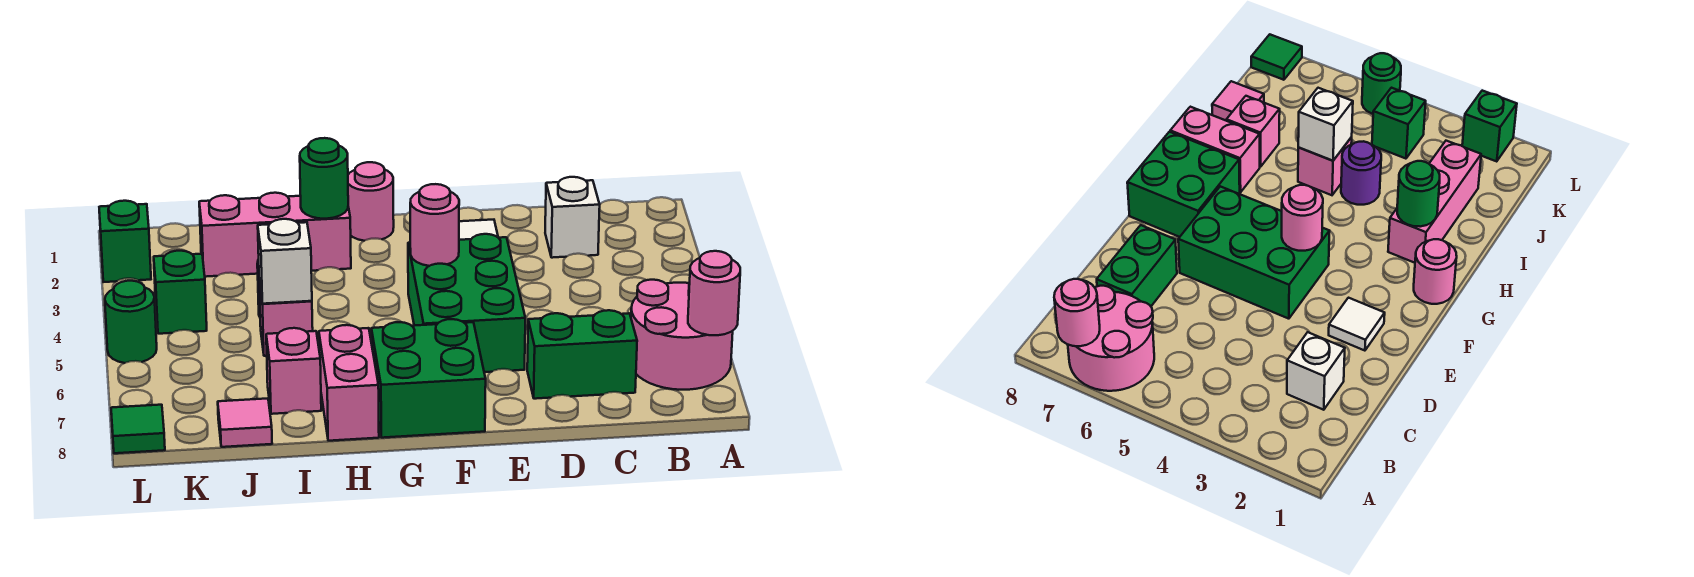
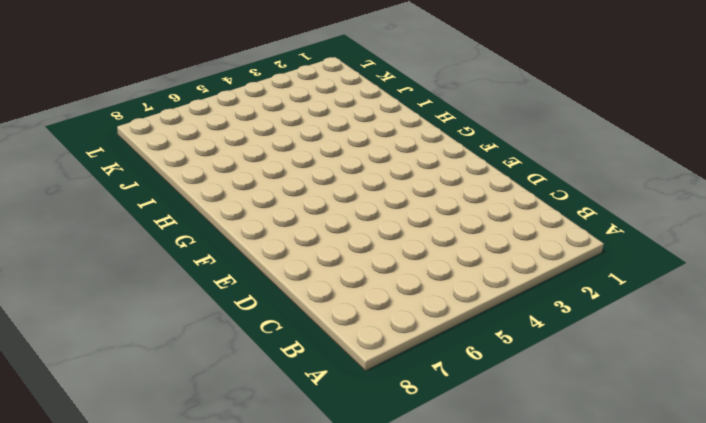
none -> pink round brick A6:B7 level 1
none -> white brick C2 level 1
none -> green brick C7:D7 level 1

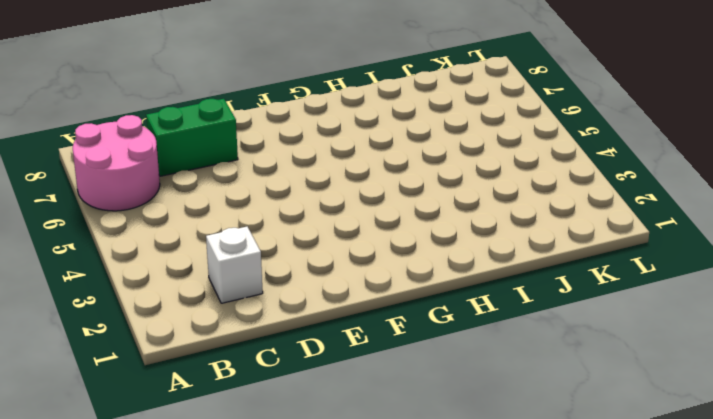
none -> white tile E2 level 1
none -> green brick E4:F6 level 1
none -> green brick F7:G8 level 1

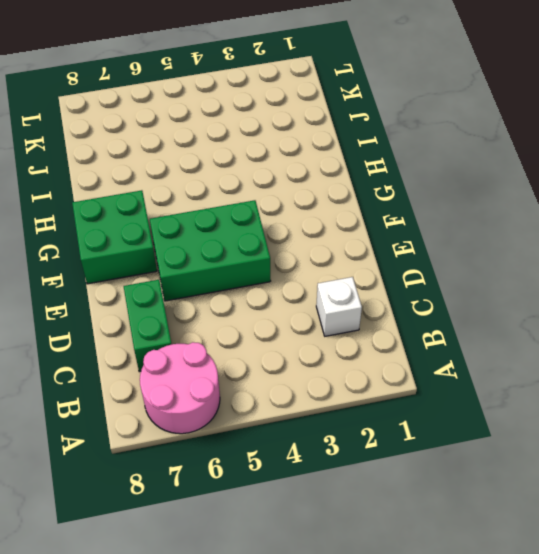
none -> white tile E2 level 1
none -> pink round brick G1 level 1
none -> pink brick H2:J2 level 1

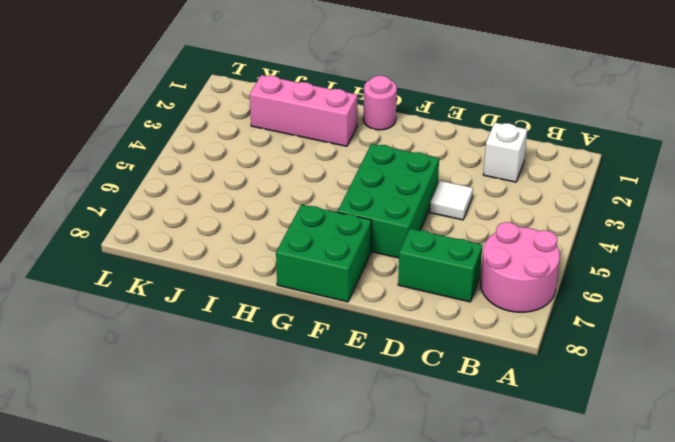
white tile D4 level 1 -> white tile E2 level 1
none -> pink brick H7:H8 level 1
none -> purple round brick I4 level 1
none -> pink brick I5 level 1

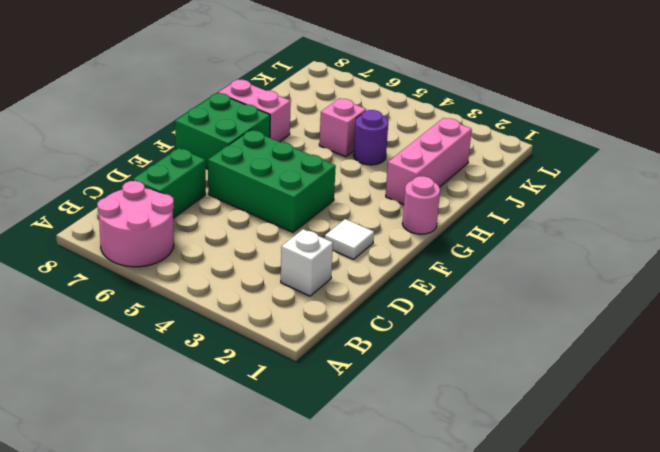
none -> pink brick I7 level 1
none -> pink tile J8 level 1
none -> green brick K4 level 1

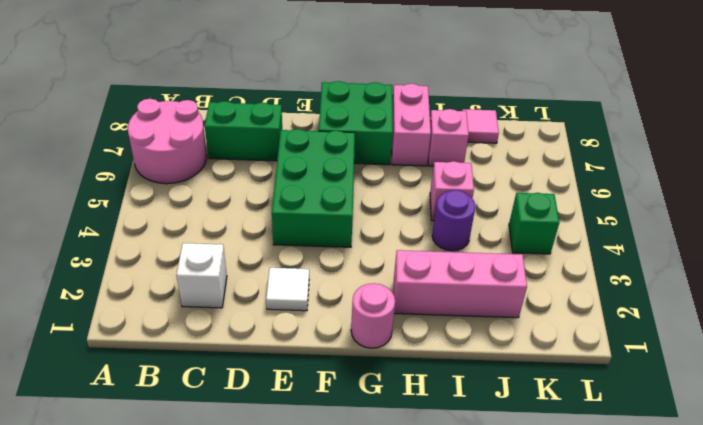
none -> green brick L2 level 1
none -> green round brick L5 level 1
none -> green tile L8 level 1

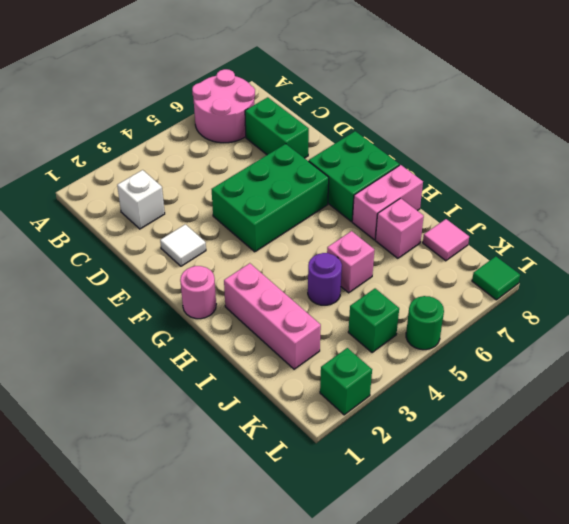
none -> pink round brick A7 level 2
none -> pink round brick F4 level 2
none -> green round brick H2 level 2

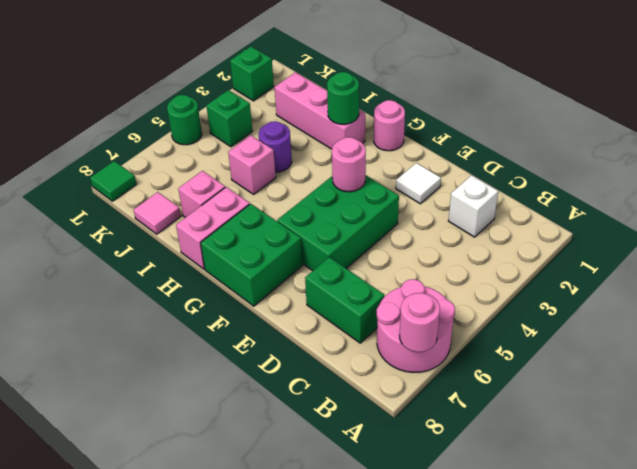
none -> white brick I5 level 2

